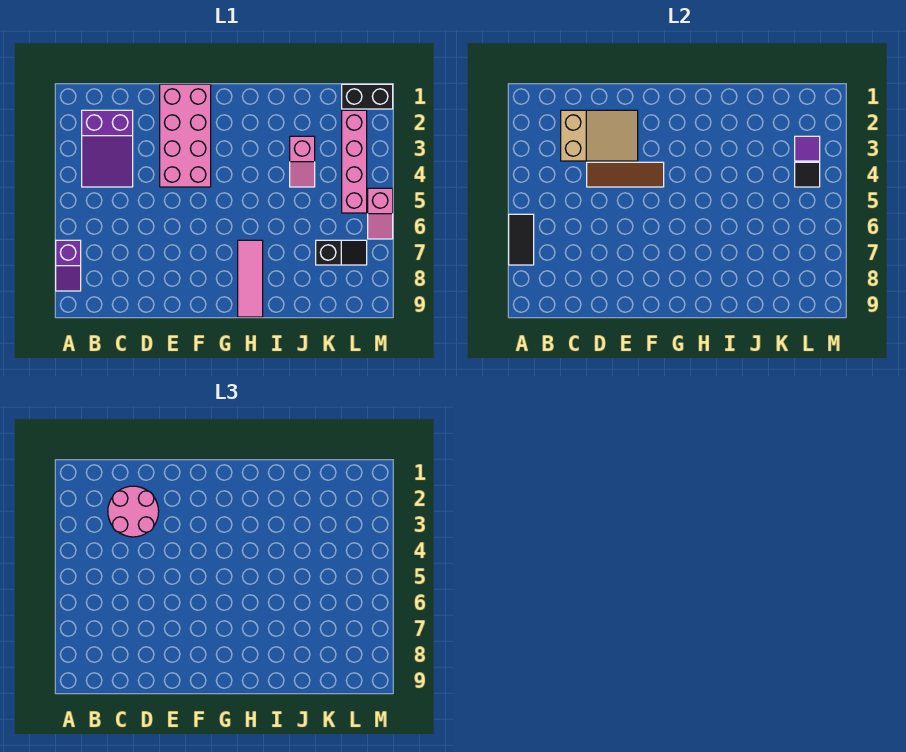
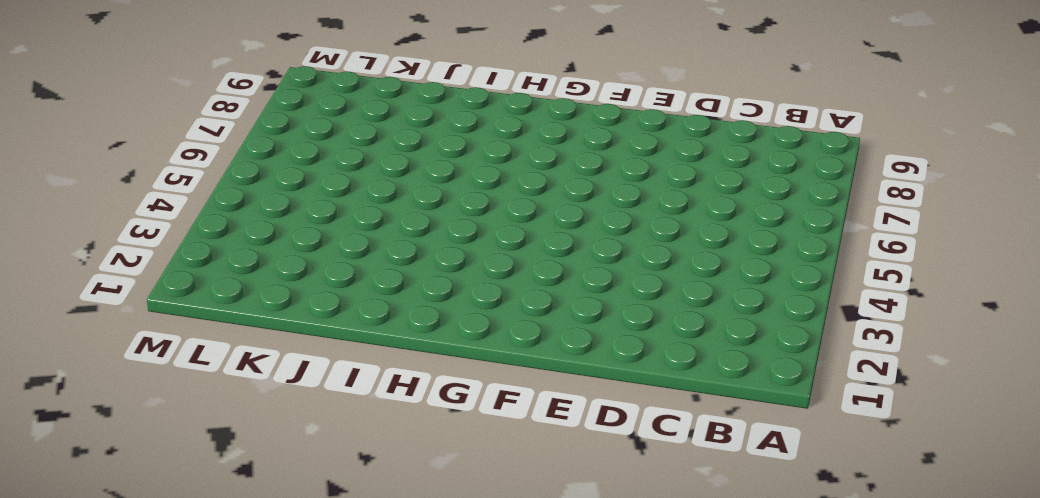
none -> purple slope A7:A8 level 1 top 7
none -> purple slope B2:C4 level 1 top 2
none -> pink brick E1:F4 level 1

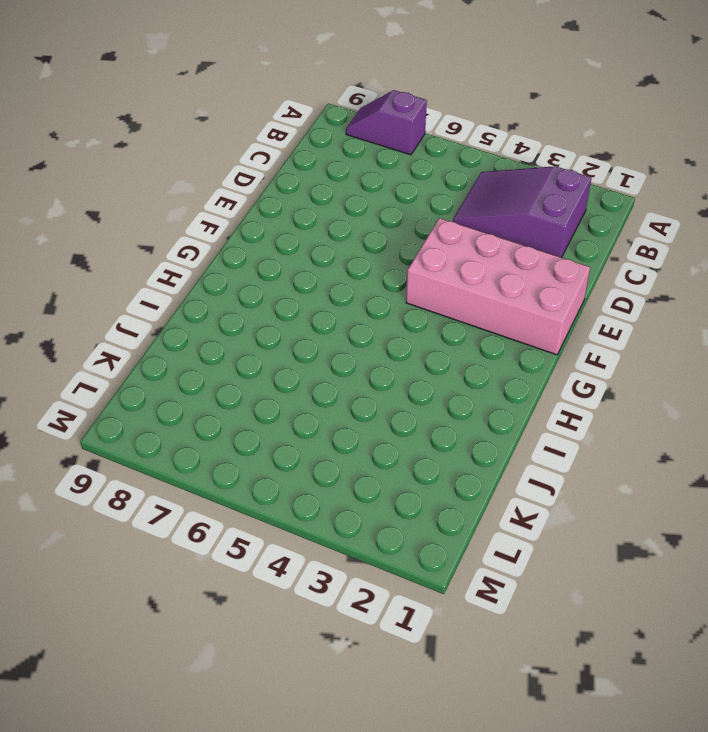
none -> pink tile H7:H9 level 1
none -> pink slope J3:J4 level 1 top 3
none -> black slope K7:L7 level 1 top K

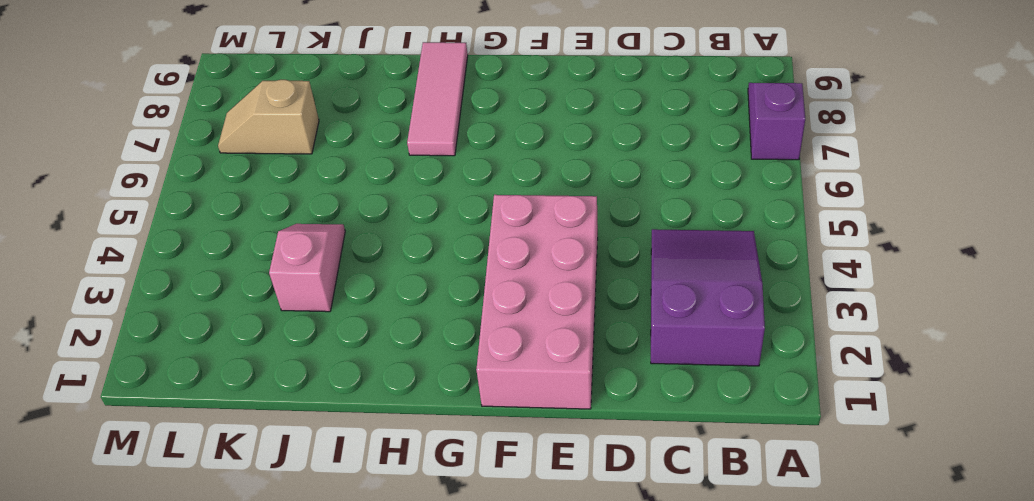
tan slope K7:L7 level 1 top K -> black slope K7:L7 level 1 top K
none -> black brick L1:M1 level 1
none -> pink brick L2:L5 level 1
none -> pink slope M5:M6 level 1 top 5

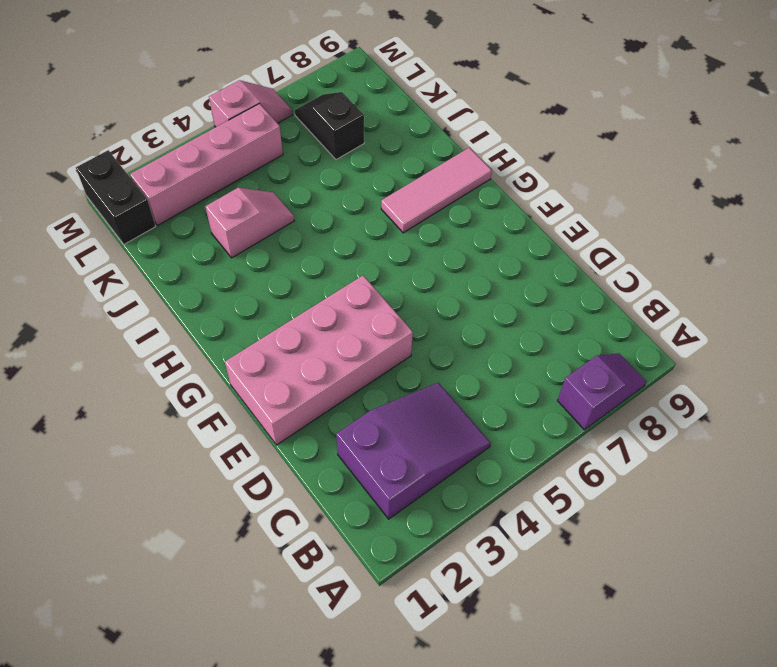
none -> black tile A6:A7 level 2
none -> tan slope C2:E3 level 2 top C
none -> brown tile D4:F4 level 2

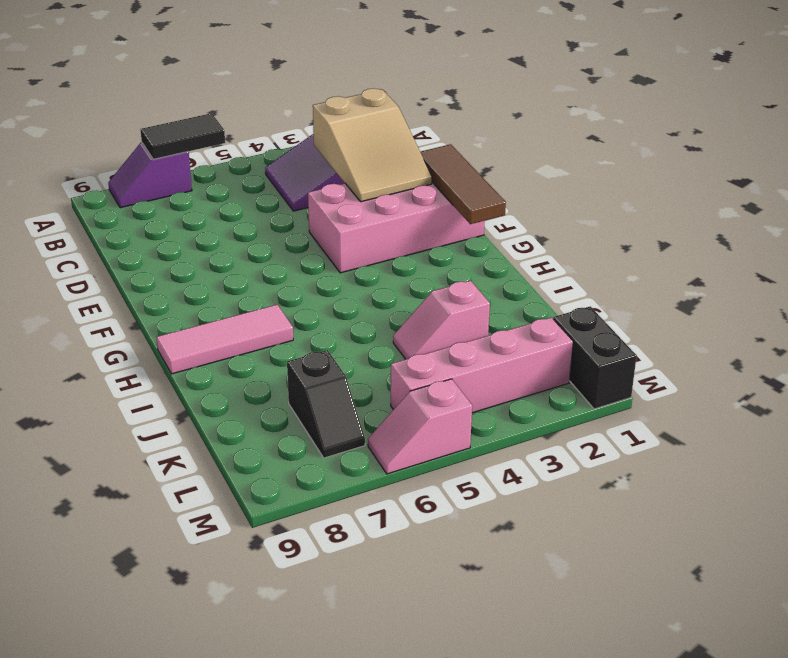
brown tile E1:G1 level 2 -> brown tile D4:F4 level 2
none -> purple tile L3 level 2
none -> black tile L4 level 2
none -> pink round brick C2:D3 level 3

